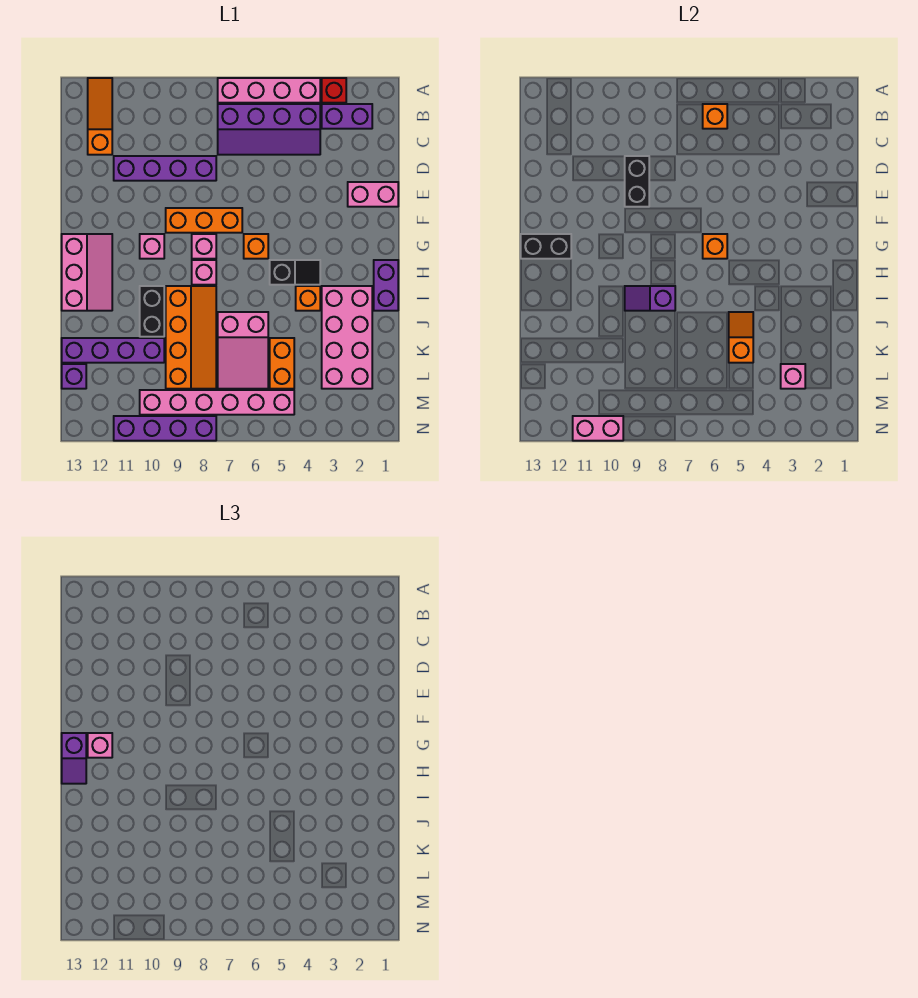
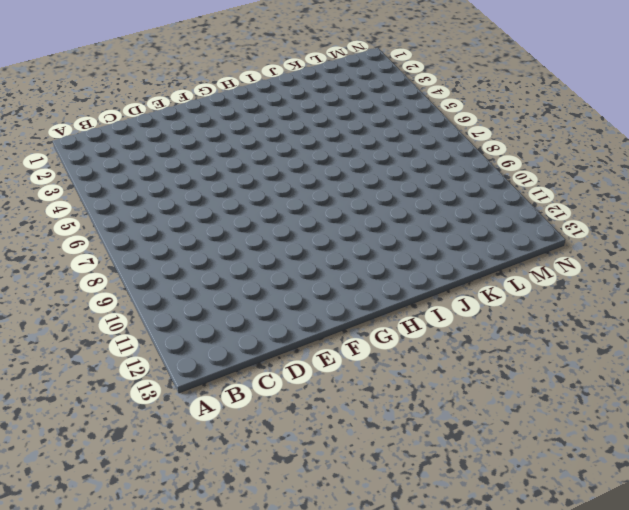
none -> red brick A3 level 1
none -> pink brick A4:A7 level 1
none -> orange slope A12:C12 level 1 top C
none -> purple brick B2:B3 level 1

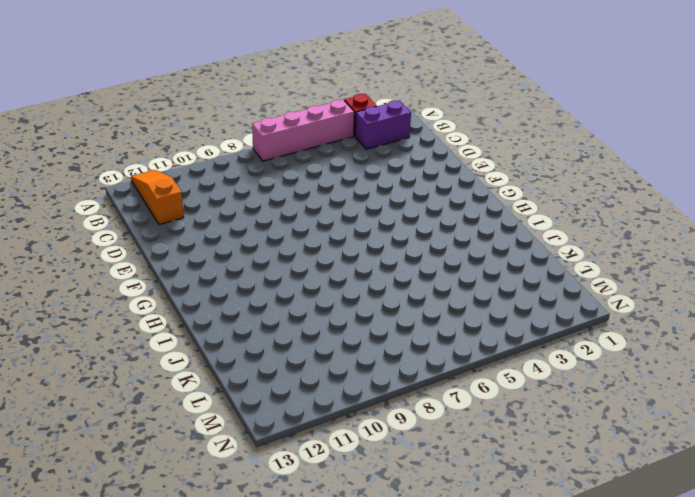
none -> purple slope B4:C7 level 1 top B
none -> purple brick D8:D11 level 1
none -> pink brick E1:E2 level 1
none -> orange brick F7:F9 level 1

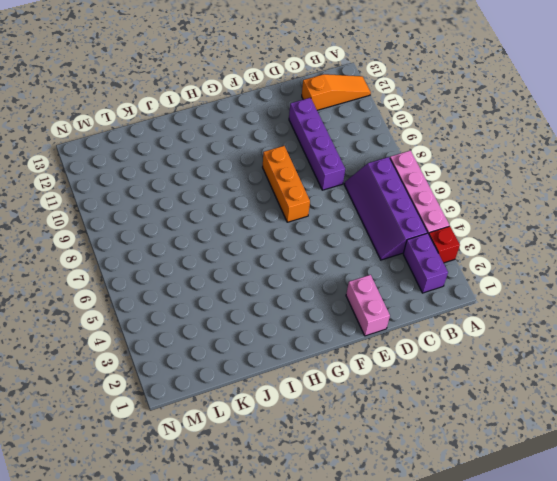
none -> orange brick G6 level 1
none -> pink brick G8 level 1
none -> pink brick G10 level 1
none -> pink slope G12:I13 level 1 top 13

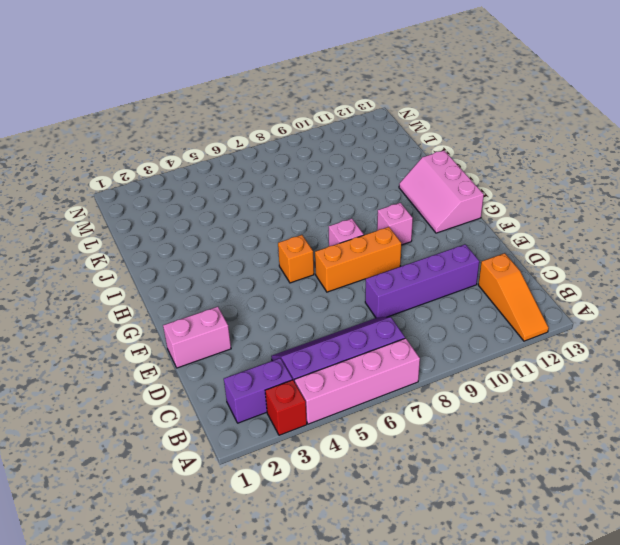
none -> purple brick H1:I1 level 1
none -> black slope H4:H5 level 1 top 5
none -> pink brick H8 level 1
none -> pink brick I2:L3 level 1

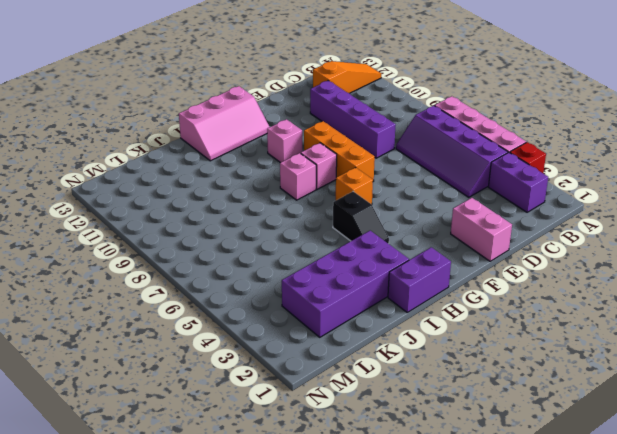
purple brick I2:L3 level 1 -> pink brick I2:L3 level 1
none -> orange brick I4 level 1
none -> orange slope I8:L9 level 1 top 9
none -> black brick I10:J10 level 1
none -> pink slope J6:L7 level 1 top J

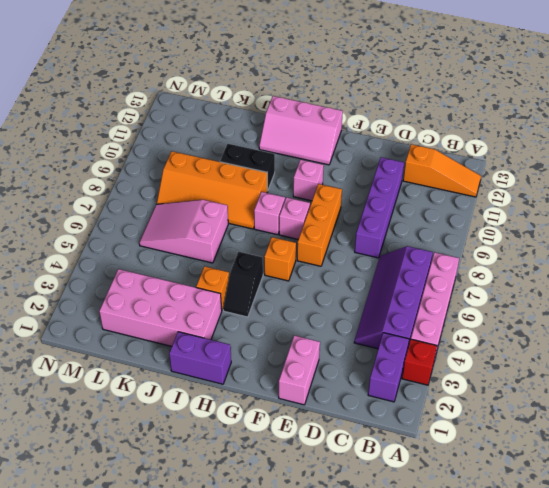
none -> orange brick K5:L5 level 1
none -> purple brick K10:K13 level 1
none -> purple brick L13 level 1
none -> pink brick M5:M10 level 1

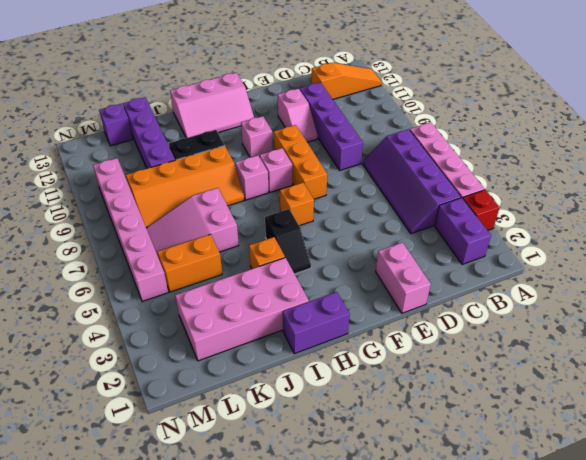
pink slope E10:E11 level 1 top 11 -> none
none -> purple brick N8:N11 level 1
none -> orange brick B6 level 2
none -> black brick D9:E9 level 2
none -> orange brick G6 level 2

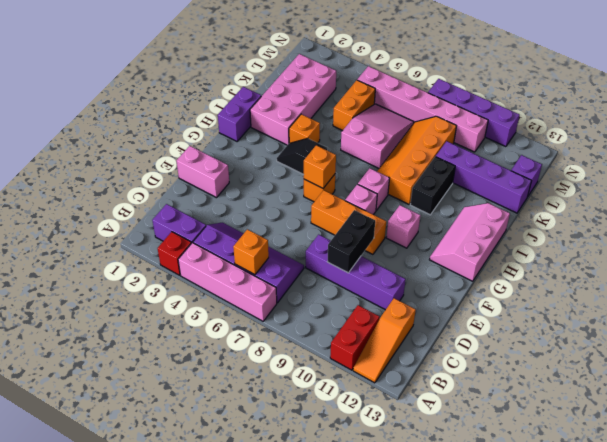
red brick A11:B11 level 1 -> none
none -> black brick G12:G13 level 2
none -> purple slope I8:I9 level 2 top 8
none -> orange slope J5:K5 level 2 top K
none -> pink brick L3 level 2

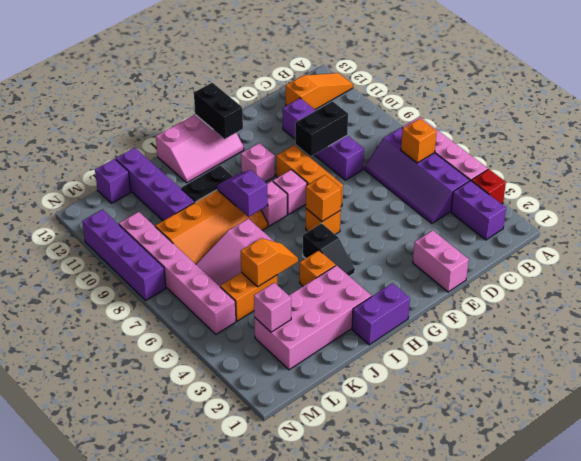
none -> pink brick N10:N11 level 2
none -> pink brick G12 level 3
none -> purple slope G13:H13 level 3 top G

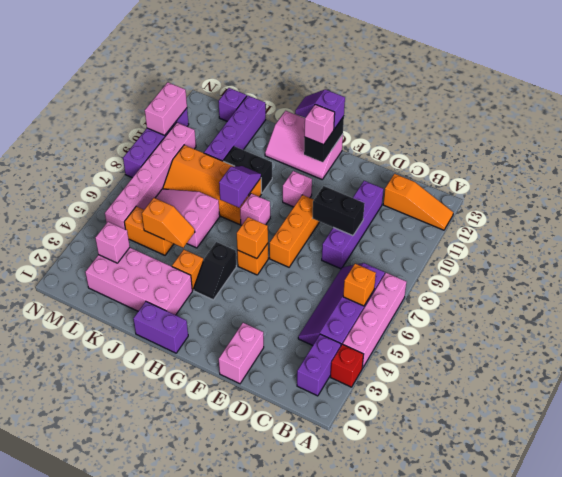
none -> pink brick G8 level 1

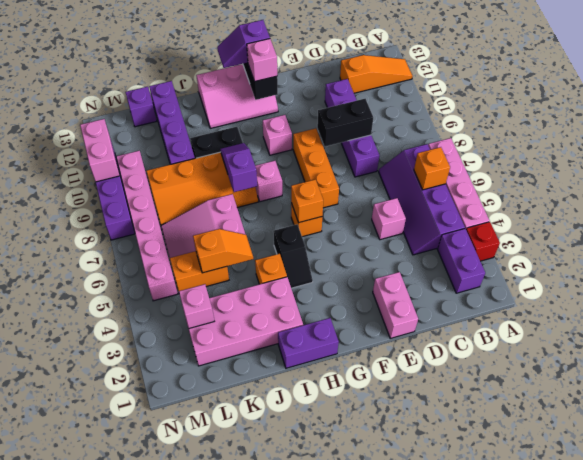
pink brick D5 level 1 -> pink brick G8 level 1

